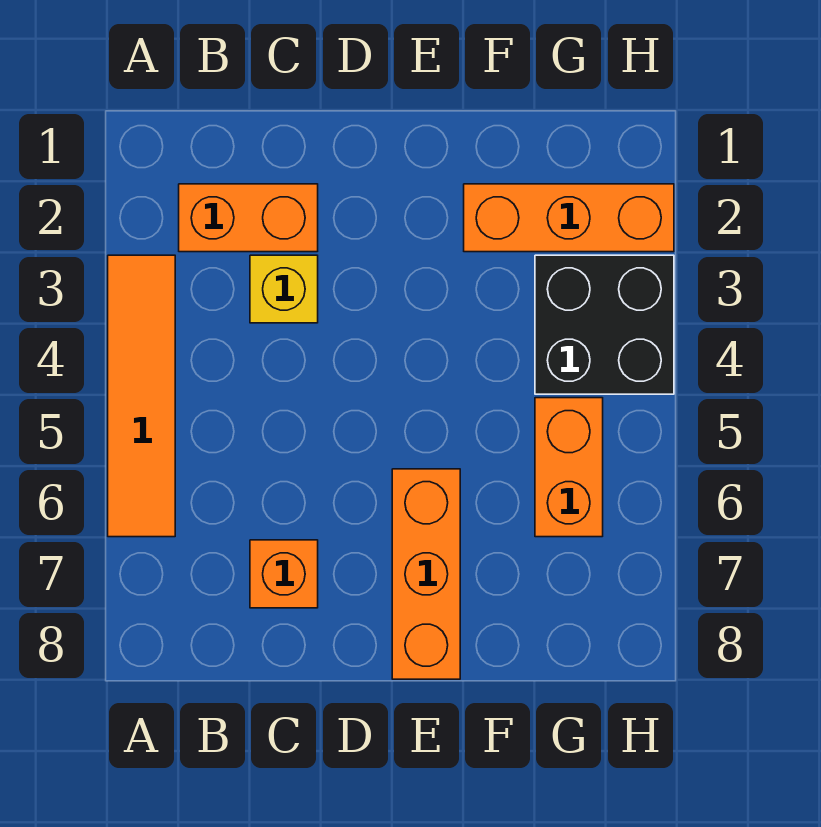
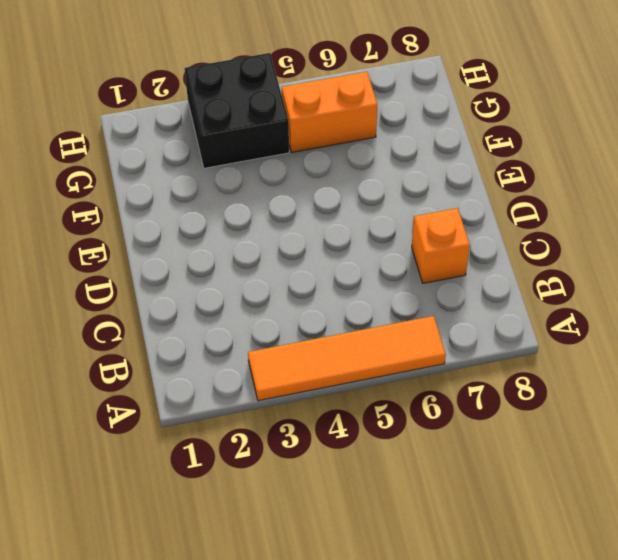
none -> orange brick B2:C2 level 1
none -> yellow brick C3 level 1

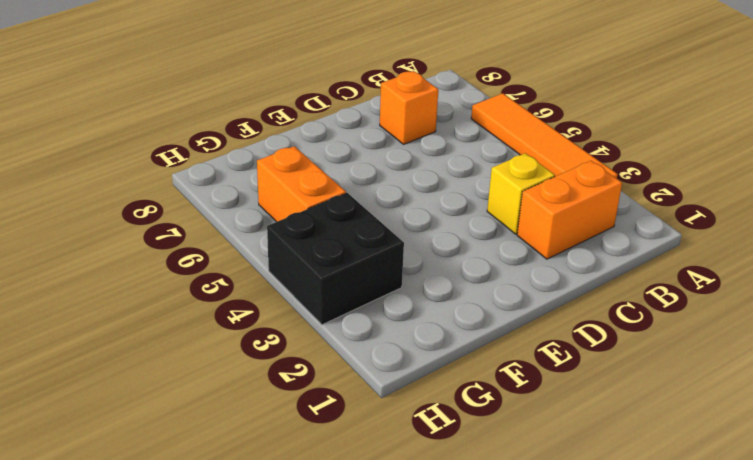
none -> orange brick E6:E8 level 1
none -> orange brick F2:H2 level 1

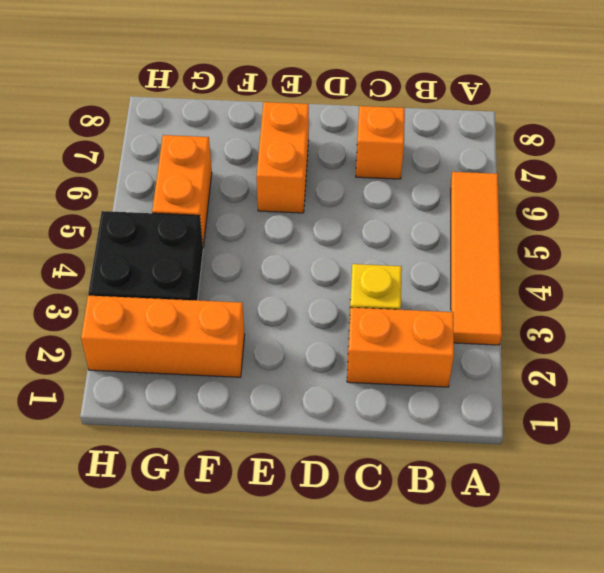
orange brick E6:E7 level 1 -> orange brick E6:E8 level 1

